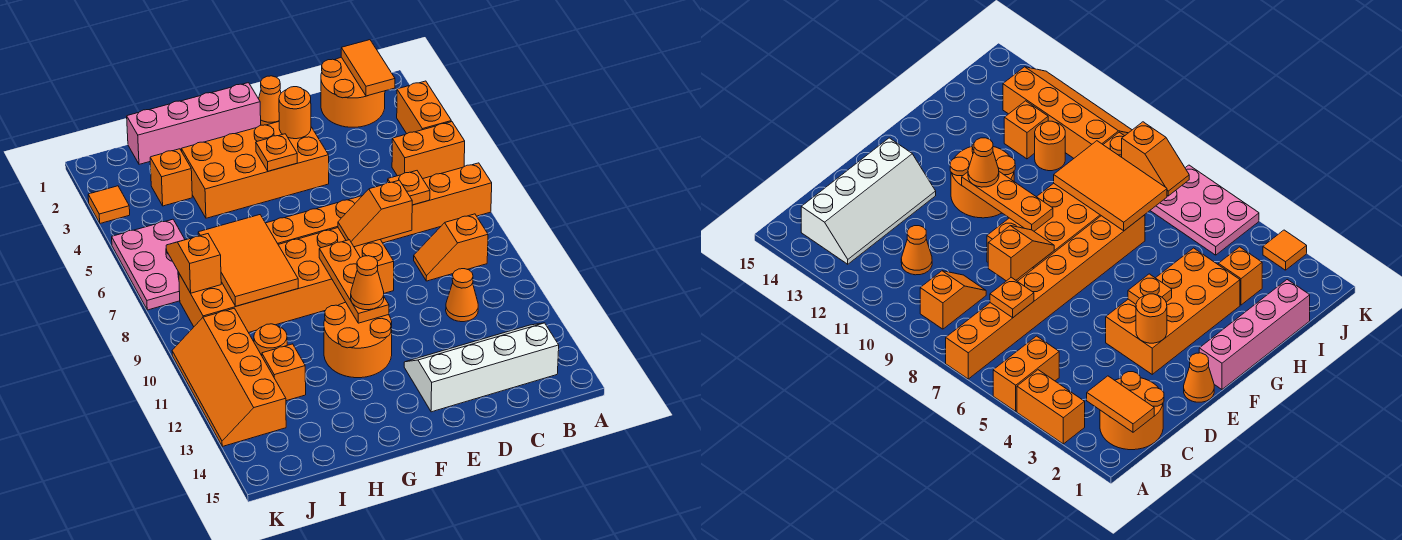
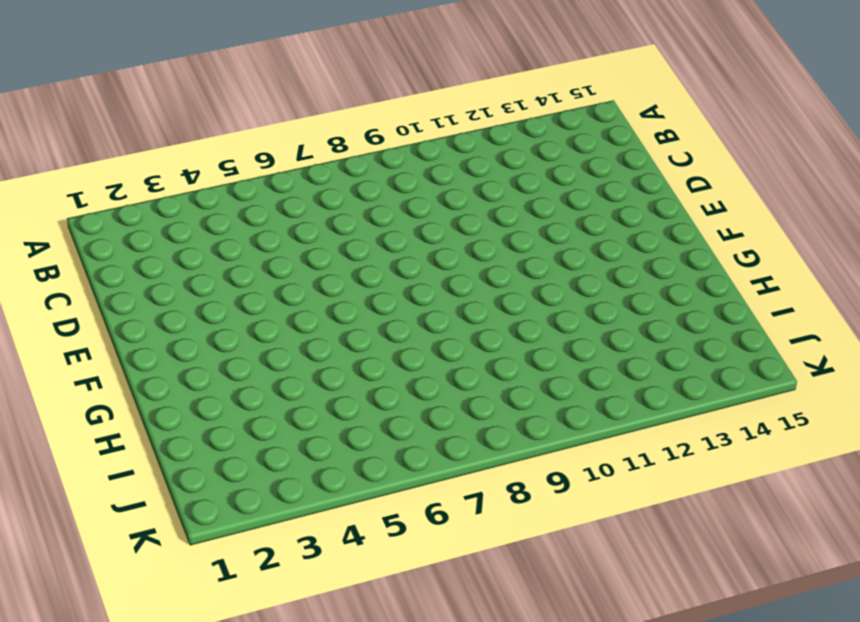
none -> orange brick A3:A4 level 1
none -> orange brick A5:B5 level 1
none -> orange brick A7:H7 level 1

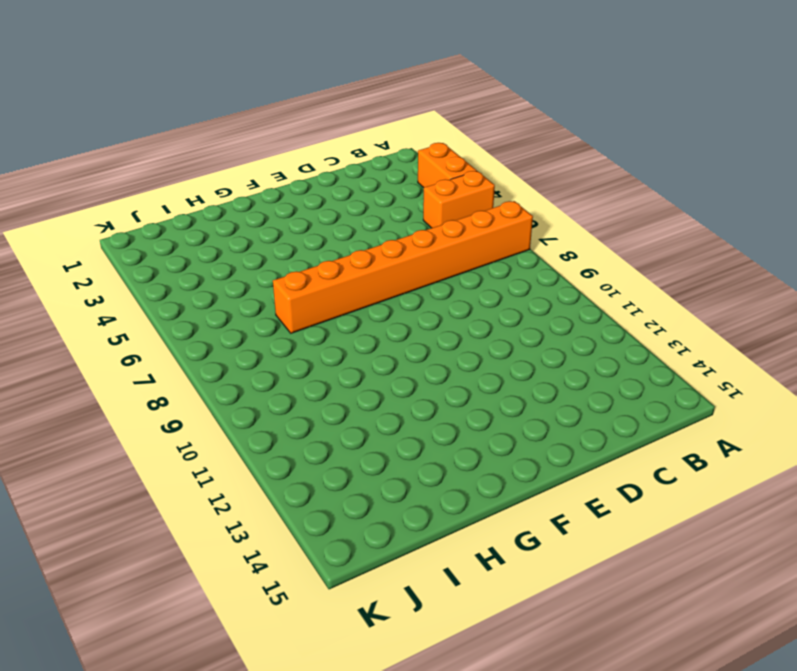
none -> orange round brick B1:C2 level 1
none -> orange slope B9:C9 level 1 top B
none -> white slope B13:E14 level 1 top 14

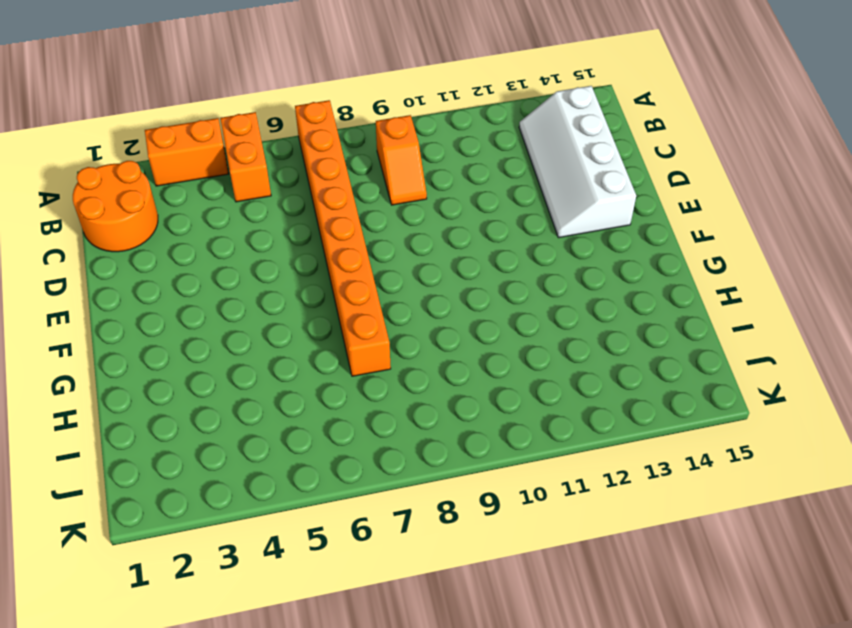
none -> orange cone C11 level 1
none -> orange cone E1 level 1
none -> orange brick E3:H4 level 1

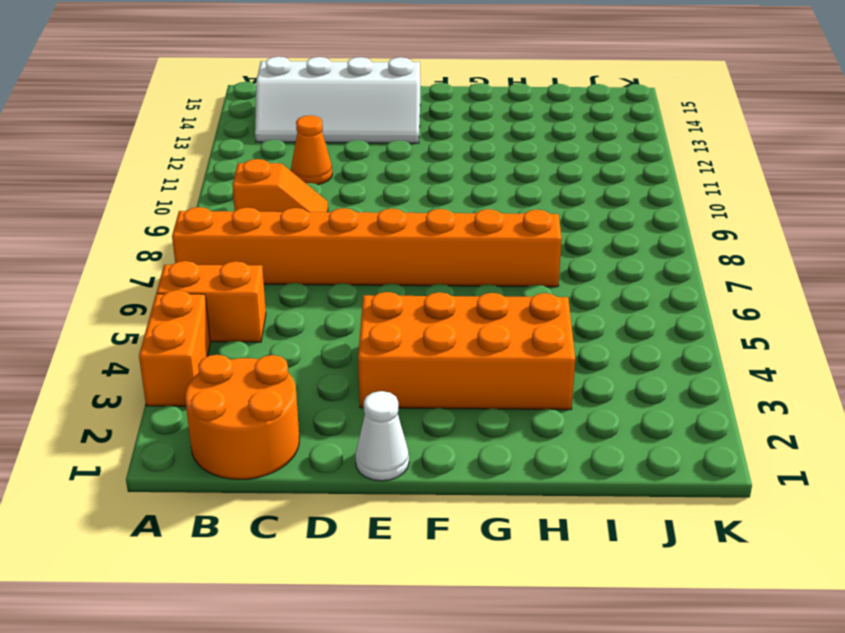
white cone E1 level 1 -> orange cone E1 level 1
none -> orange brick E8:J9 level 1
none -> pink brick F1:I1 level 1
none -> orange round brick F11:G12 level 1

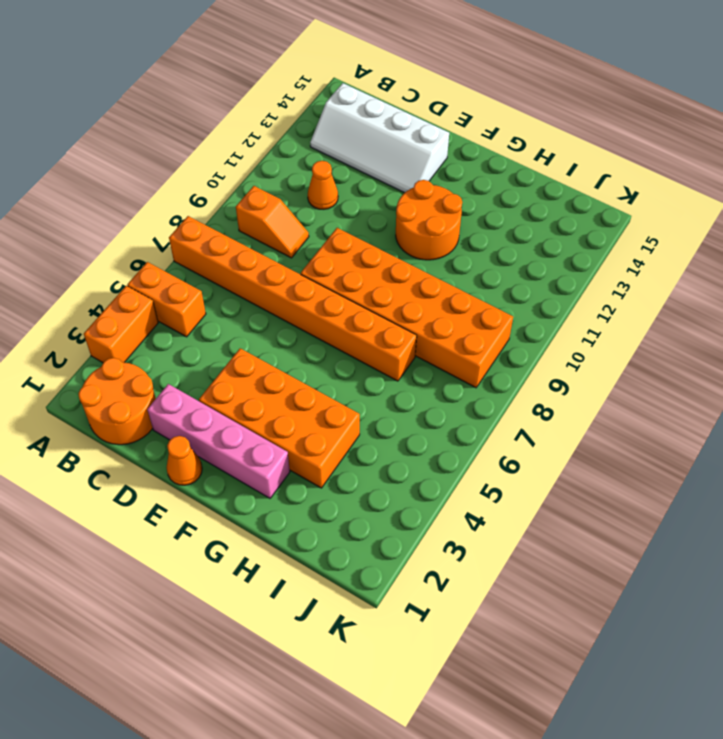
pink brick D2:G2 level 1 -> pink brick F1:I1 level 1
none -> orange brick I3 level 1
none -> orange round brick I11 level 1
none -> orange brick I12 level 1

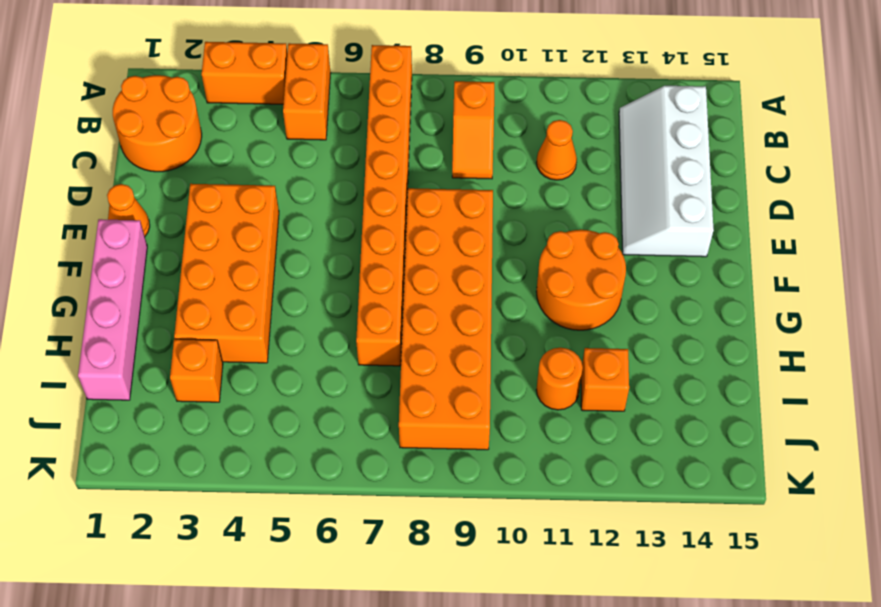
none -> pink plate J5:K7 level 1
none -> orange slope J10:K13 level 1 top J
none -> orange tile K3 level 1

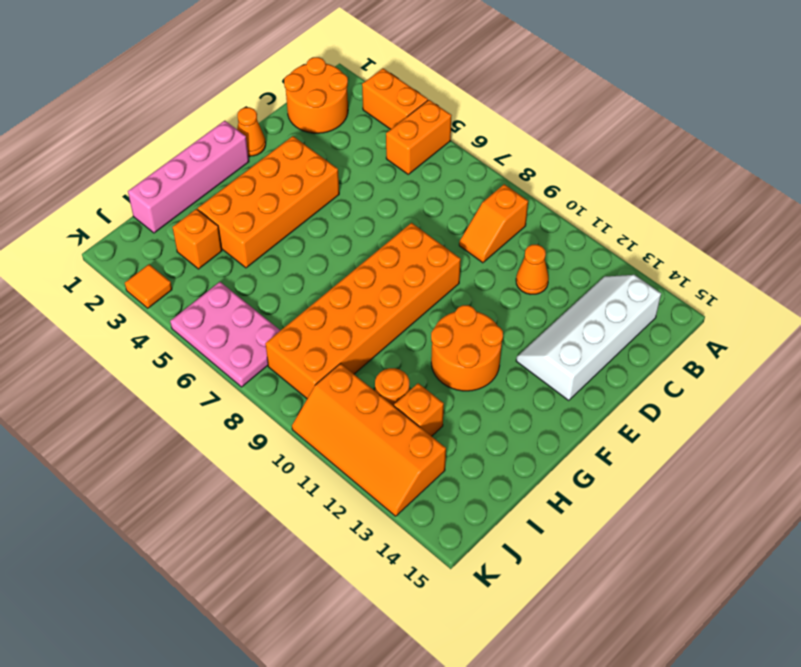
none -> orange brick A7:H7 level 1
none -> orange tile B1:B2 level 2
none -> orange plate C7 level 2

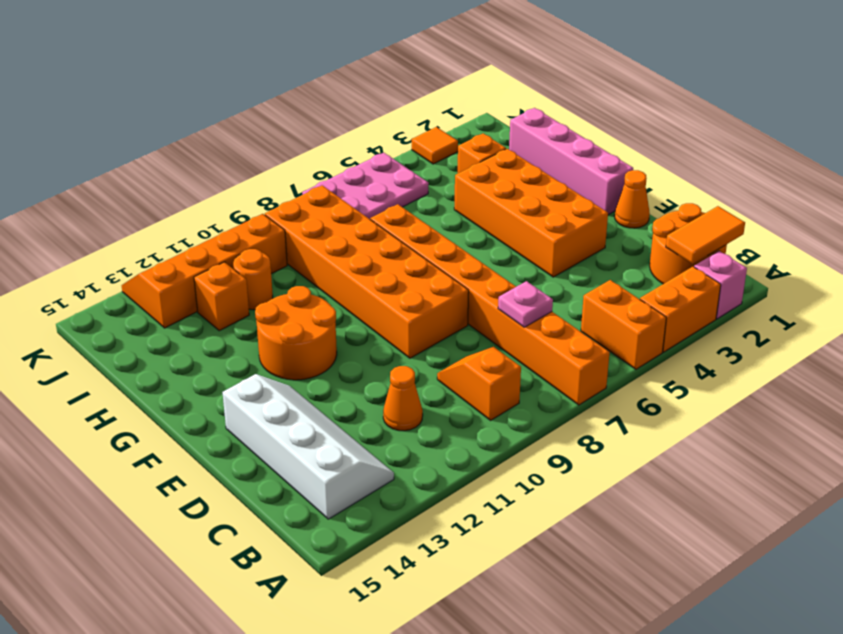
pink brick A2 level 1 -> none
pink plate C7 level 2 -> orange plate C7 level 2
none -> orange slope D8:E8 level 2 top D
none -> orange round brick E3 level 2
none -> orange plate F4 level 2

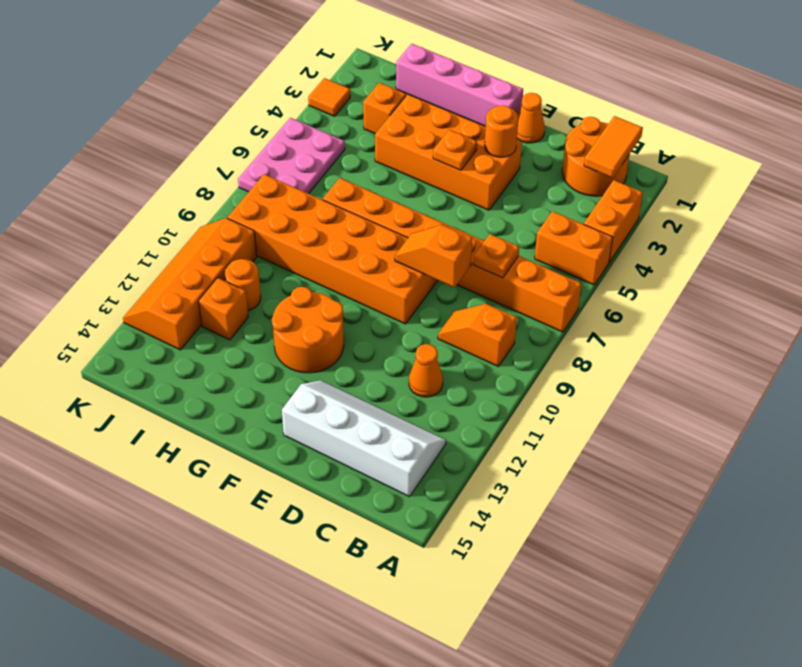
none -> orange plate F9:F11 level 2
none -> orange tile H7:I9 level 2
none -> orange slope J7:J8 level 2 top 8

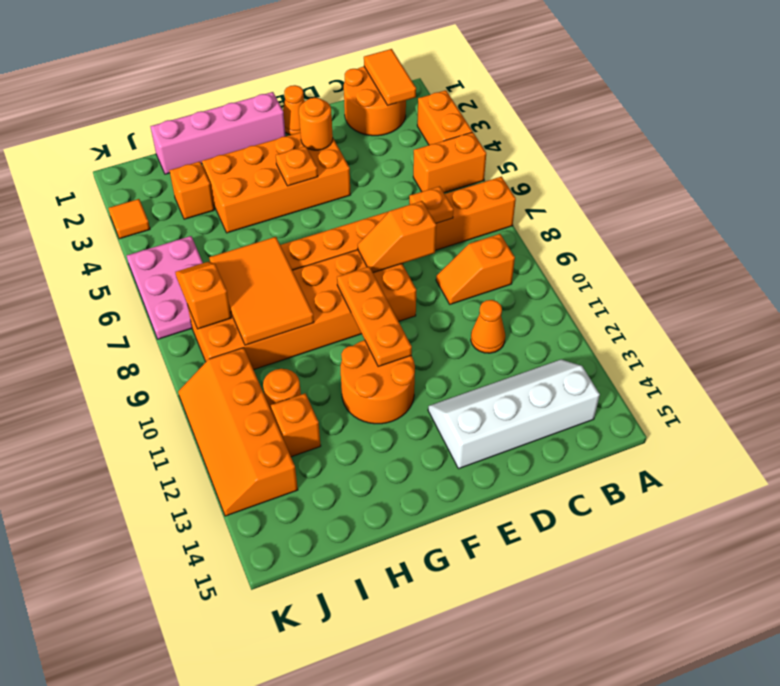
none -> orange cone F11 level 3

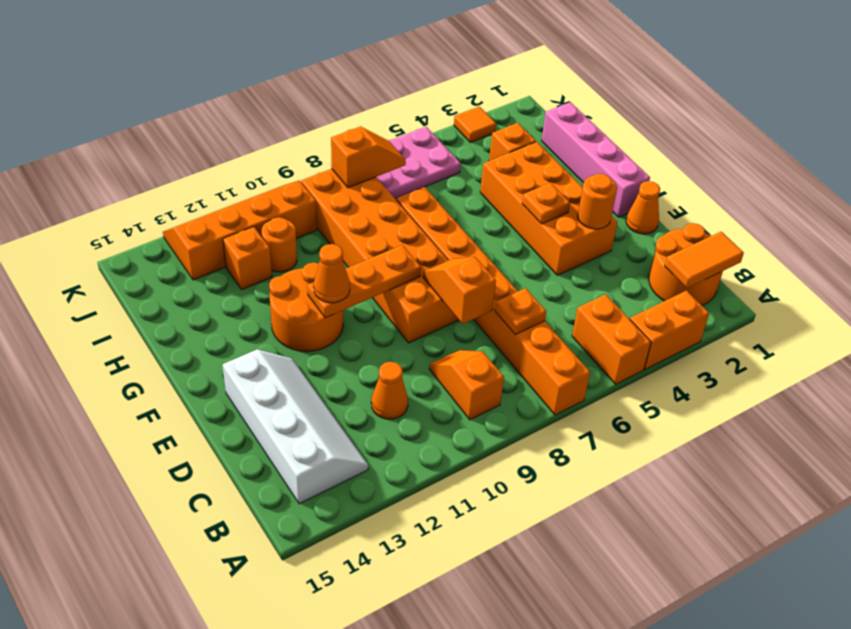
none -> orange tile H7:I9 level 2

